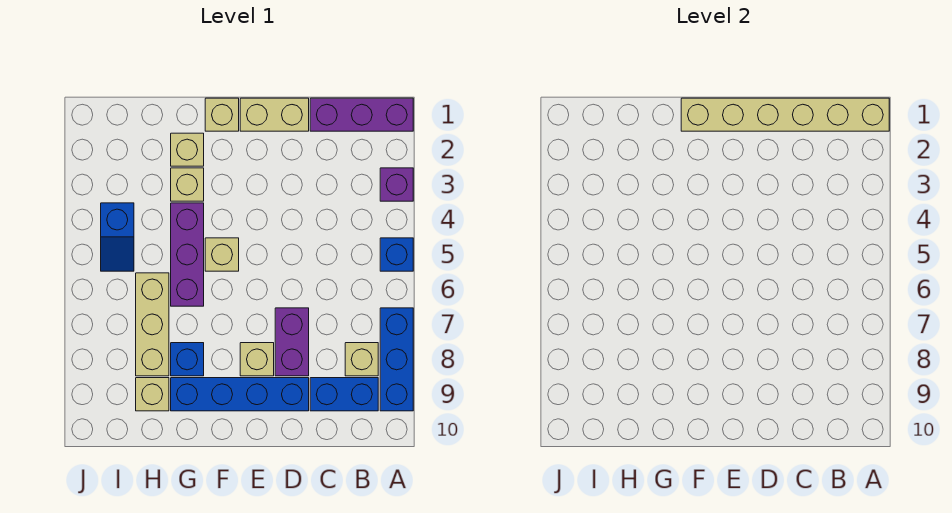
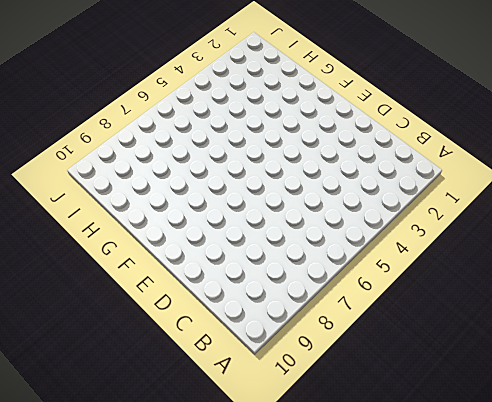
none -> purple brick A1:C1 level 1
none -> purple brick A3 level 1
none -> blue brick A5 level 1

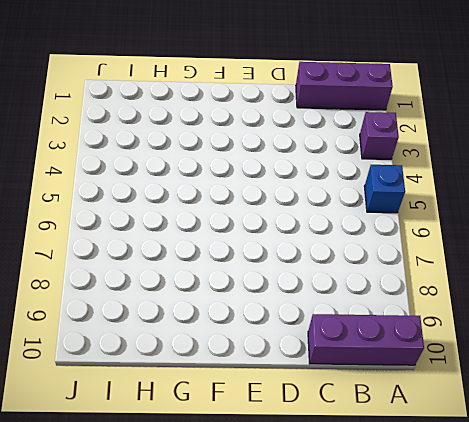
purple brick A10:C10 level 1 -> purple brick G4:G6 level 1
none -> blue brick A7:A9 level 1
none -> tan brick B8 level 1
none -> blue brick B9:C9 level 1

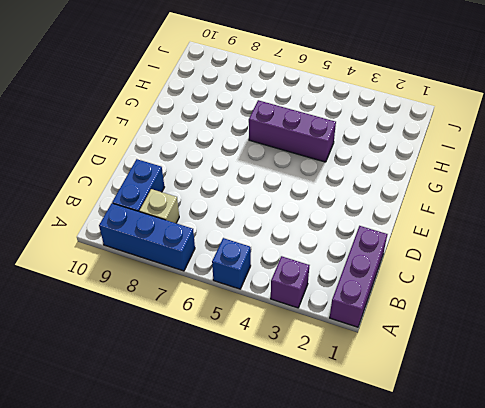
none -> tan brick D1:E1 level 1
none -> purple brick D7:D8 level 1
none -> blue brick D9:G9 level 1

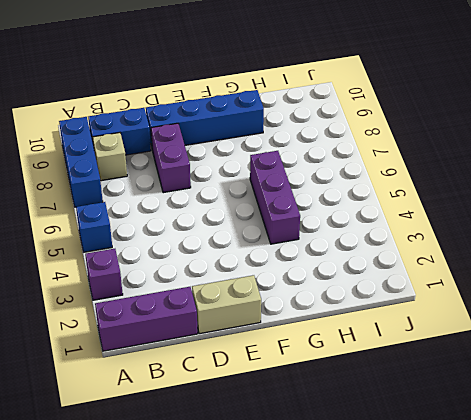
none -> tan brick E8 level 1
none -> tan brick F1 level 1
none -> tan brick F5 level 1

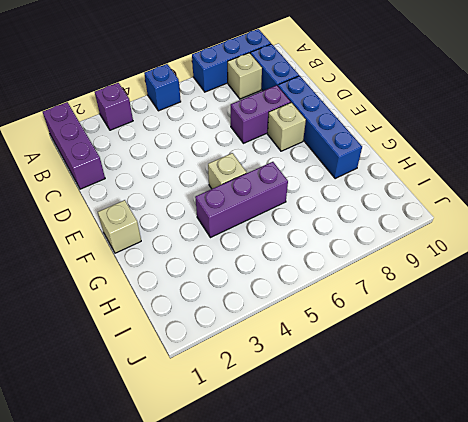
none -> tan brick D1:E1 level 1
none -> tan brick G2 level 1
none -> tan brick G3 level 1

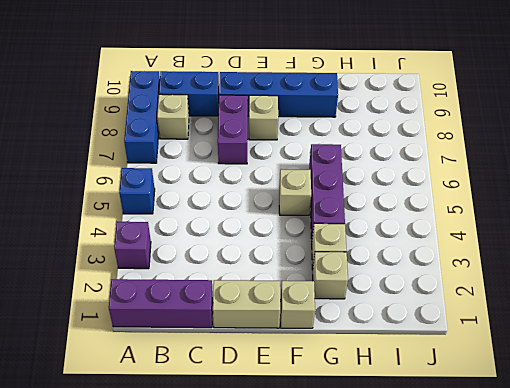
none -> blue brick G8 level 1
none -> tan brick H6:H8 level 1
none -> tan brick H9 level 1

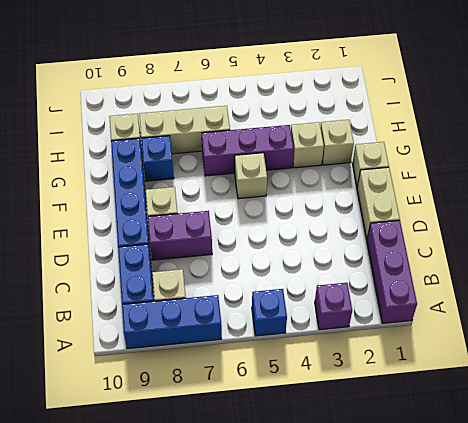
none -> blue slope I4:I5 level 1 top 4
none -> tan brick A1:F1 level 2

